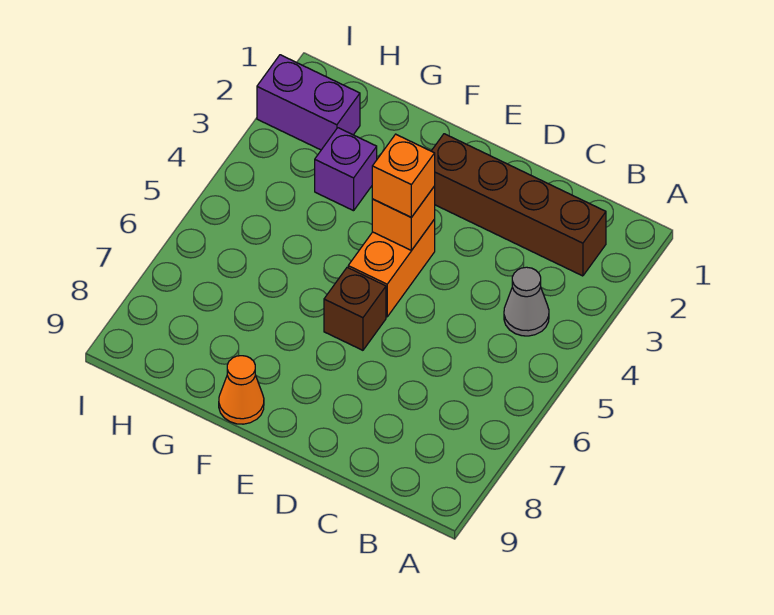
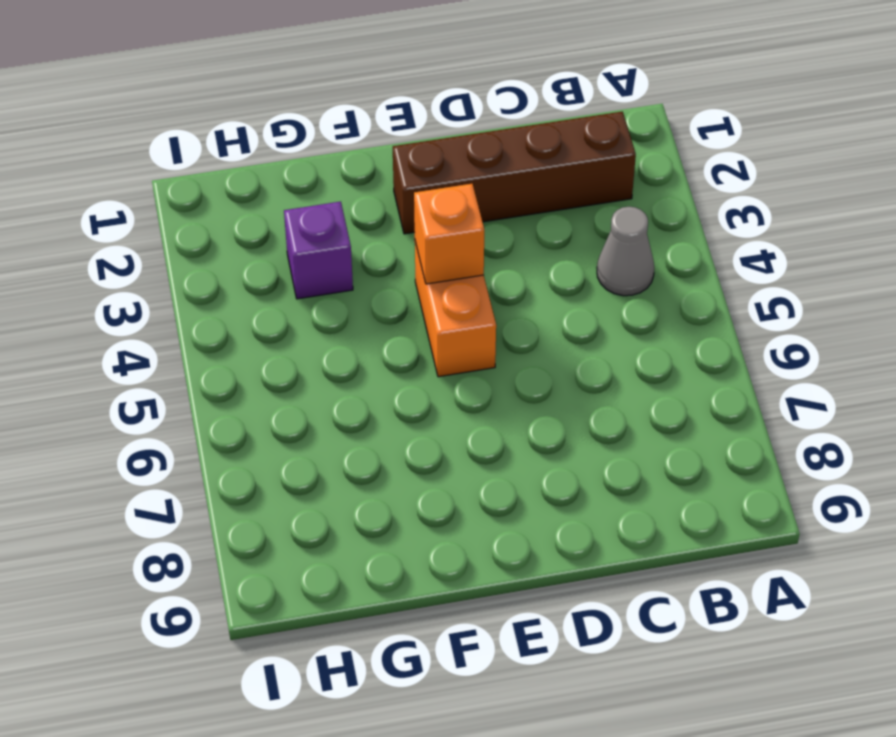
none -> brown brick E6 level 1
none -> orange cone F9 level 1

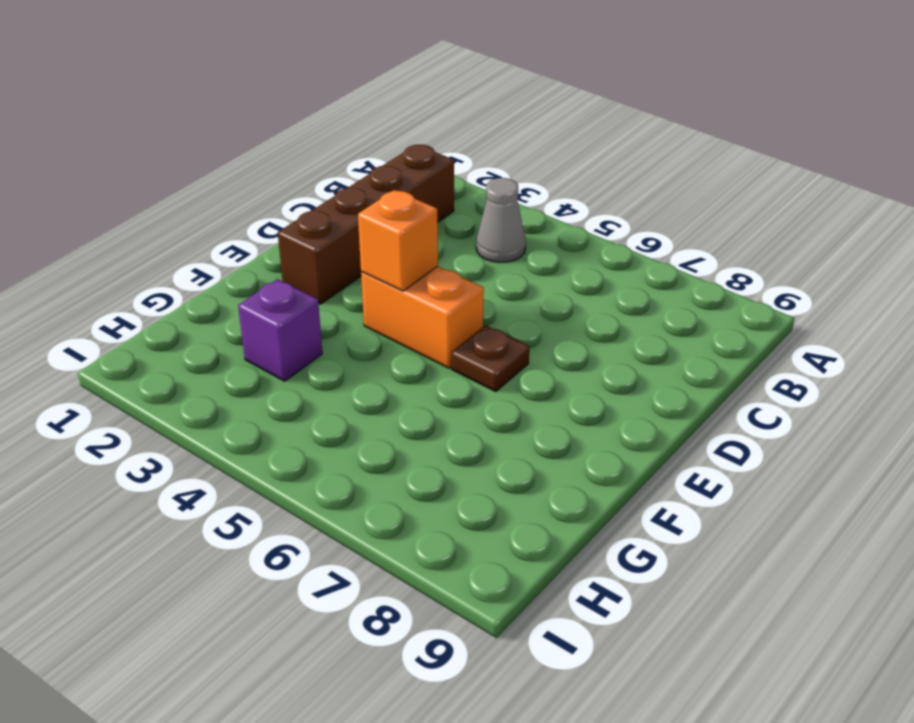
brown plate E6 level 1 -> brown brick E6 level 1
none -> orange cone F9 level 1
none -> purple brick H2:I2 level 1

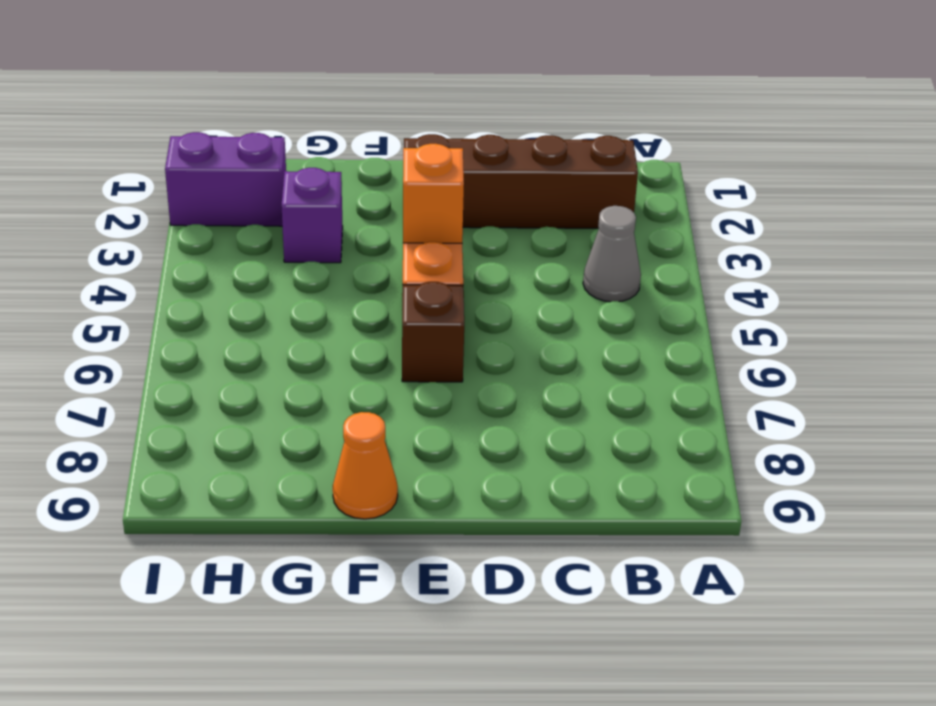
none -> orange brick E4 level 3

